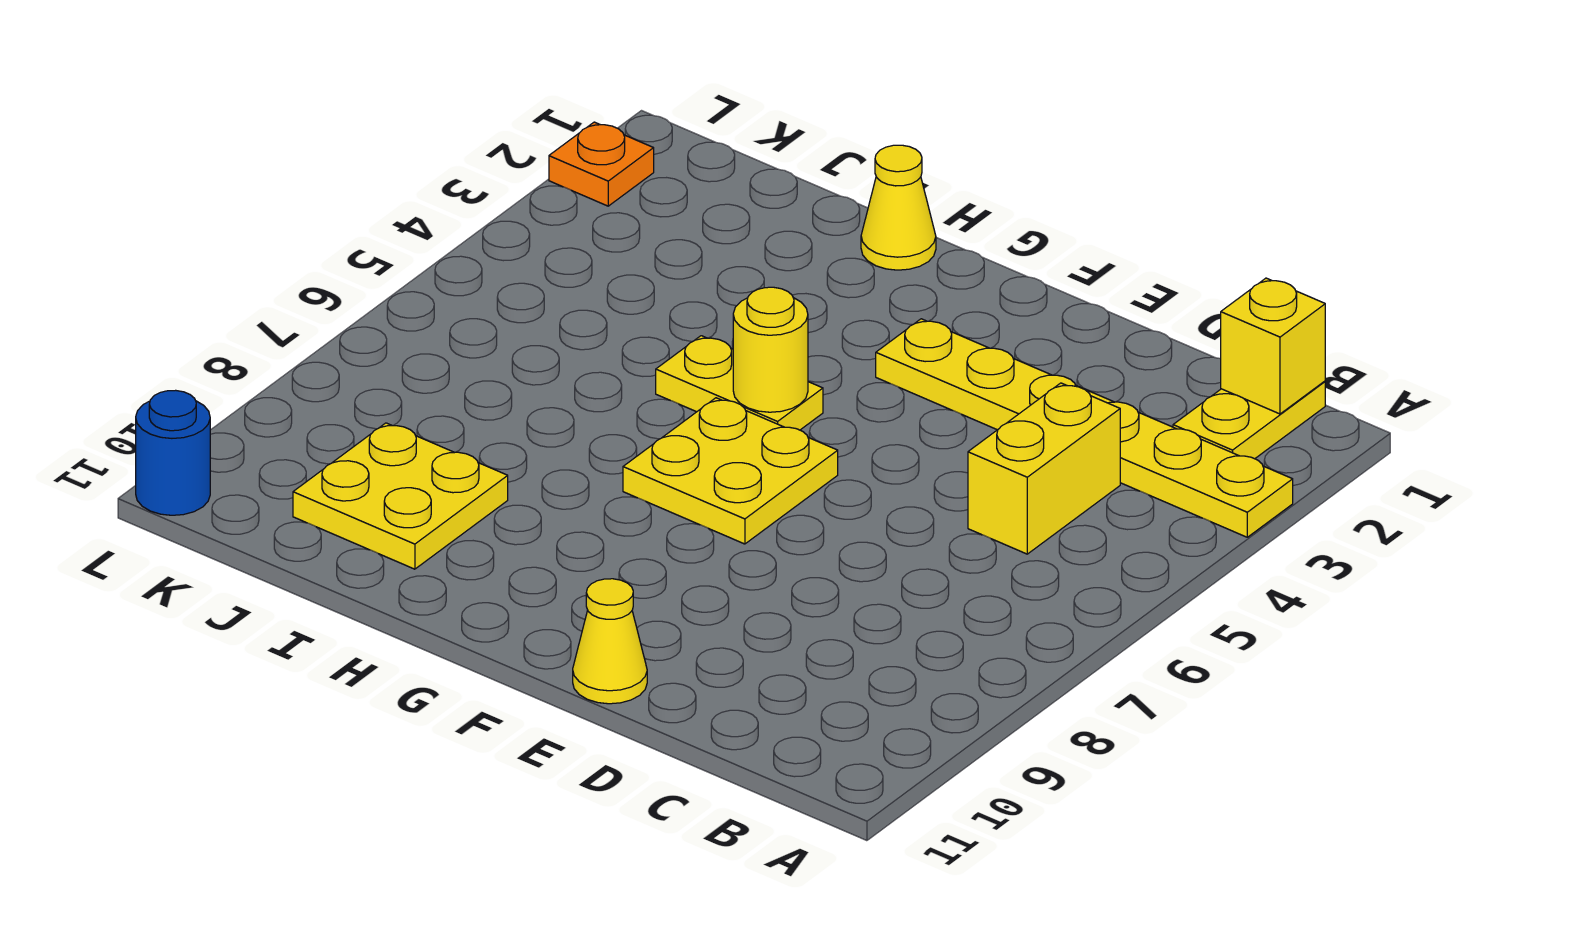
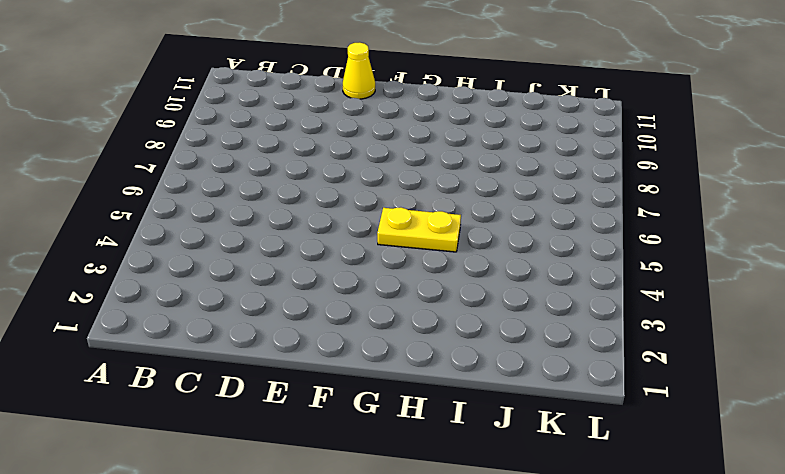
none -> yellow plate A3:F3 level 1
none -> yellow plate B1:B2 level 1
none -> yellow brick C4:C5 level 1

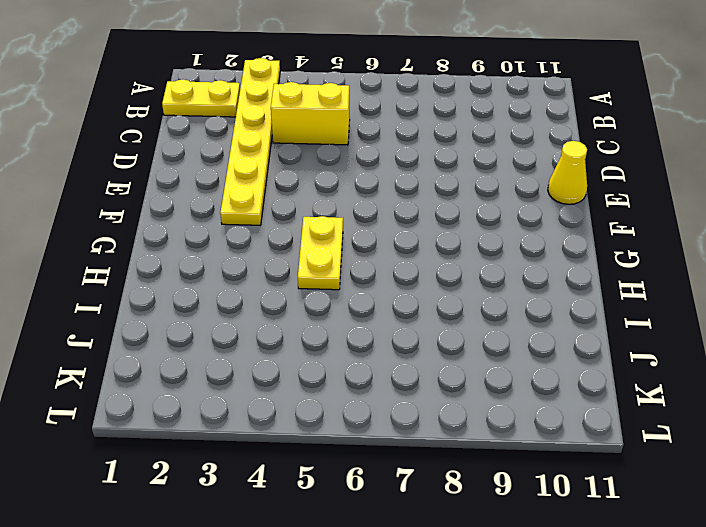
none -> yellow plate F6:G7 level 1
none -> yellow cone H1 level 1
none -> yellow plate I9:J10 level 1

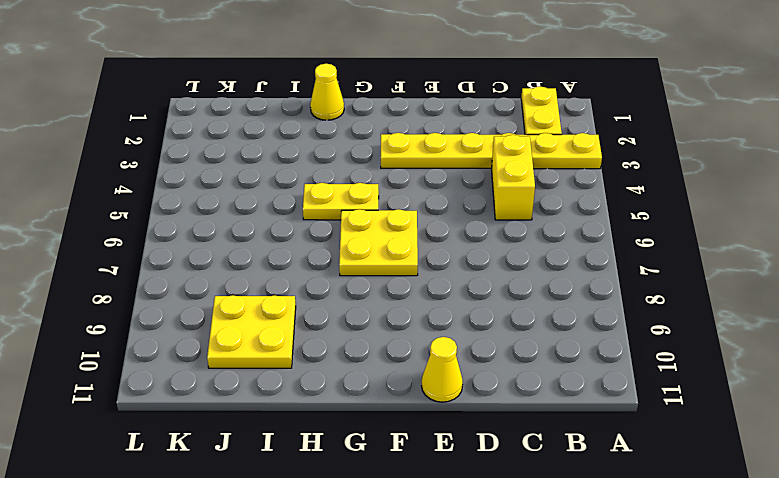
none -> orange plate L2 level 1
none -> blue round brick L11 level 1
none -> yellow brick B1 level 2

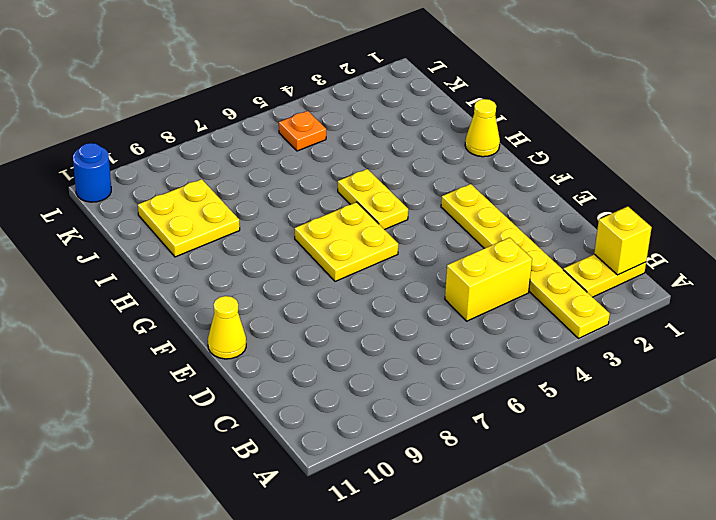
orange plate K5 level 1 -> orange plate L2 level 1
none -> yellow round brick G5 level 2

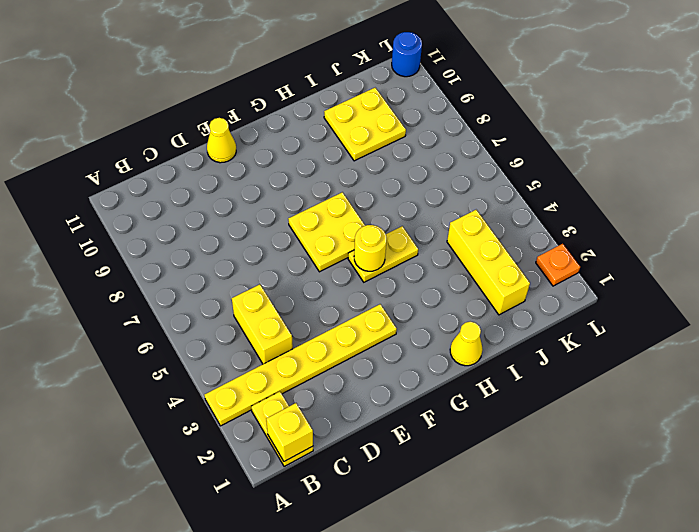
yellow brick J2:J4 level 1 -> none

